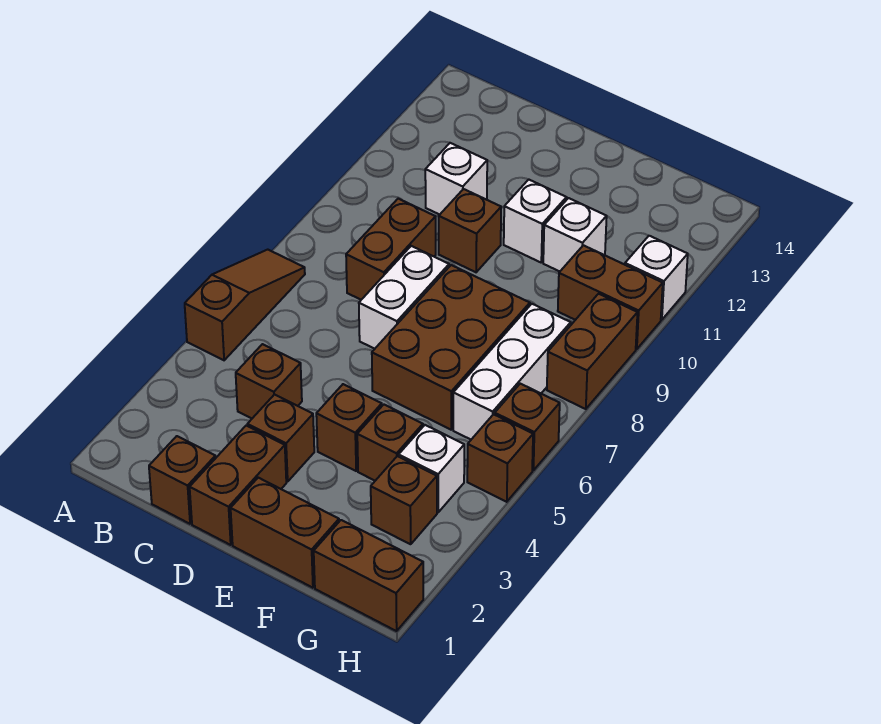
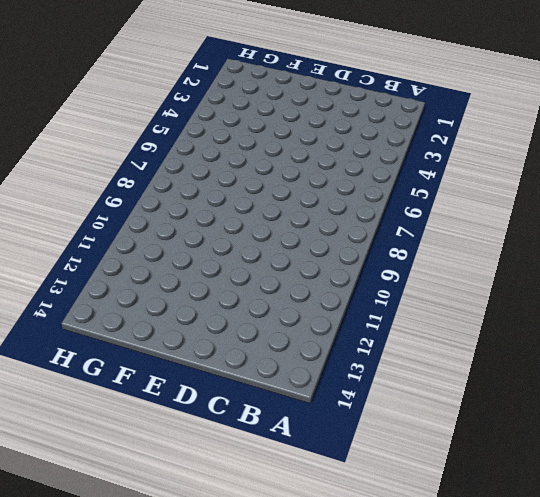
none -> brown slope A5:A7 level 1 top 5
none -> brown brick C1 level 1
none -> brown brick C4 level 1

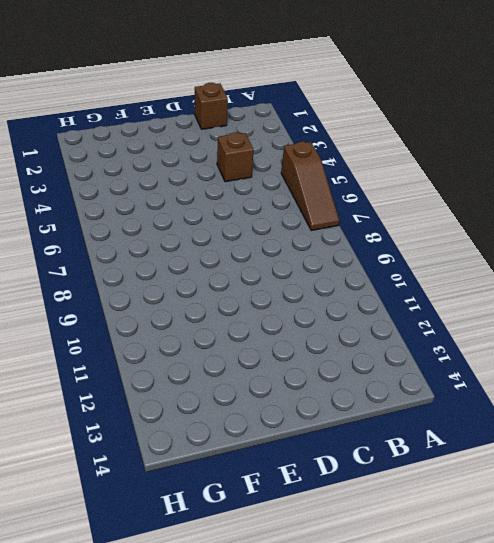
none -> brown brick C8:C9 level 1
none -> white brick C11 level 1
none -> brown brick D1:D2 level 1

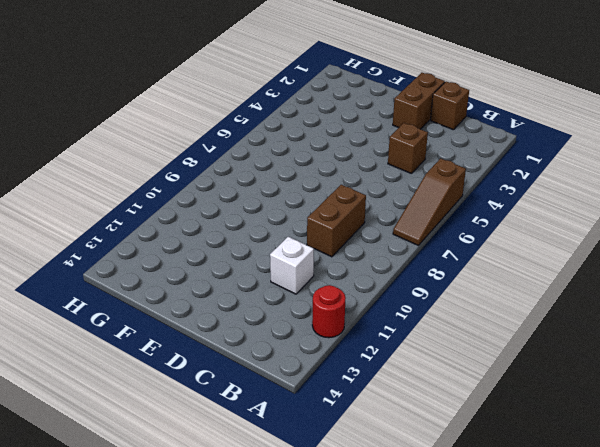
red round brick A12 level 1 -> none
none -> brown brick D3 level 1
none -> white brick D7:D8 level 1
none -> brown brick D10 level 1

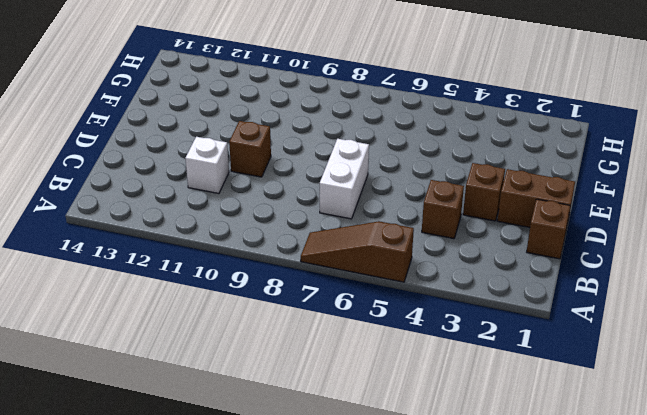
white brick C7:D7 level 1 -> white brick D7:D8 level 1
none -> brown brick C8:C9 level 1
none -> brown brick E1:F1 level 1
none -> brown brick E4 level 1

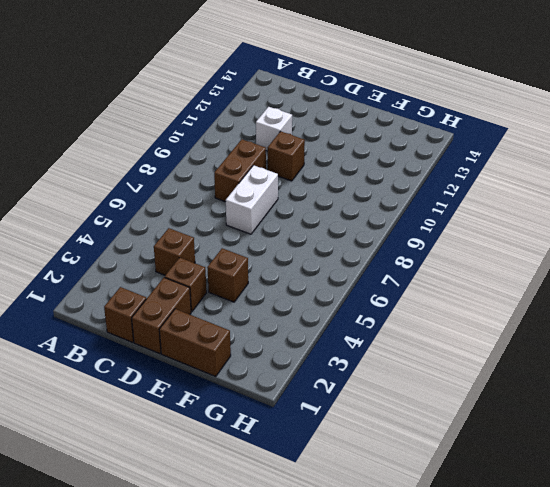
none -> brown slope A5:A7 level 1 top 5
none -> brown brick E6:F8 level 1
none -> white brick E11 level 1

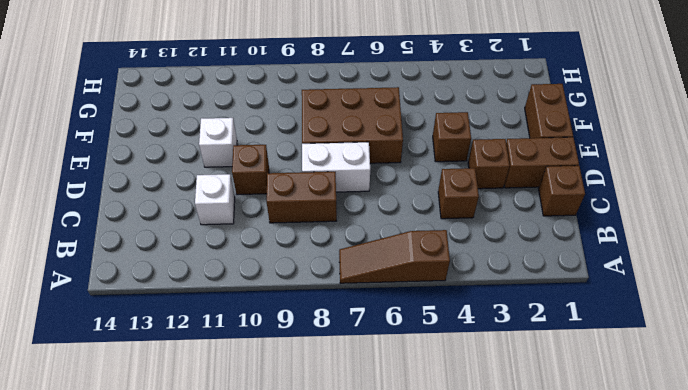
none -> brown brick F4 level 1
none -> white brick F11 level 1
none -> brown brick G1:H1 level 1

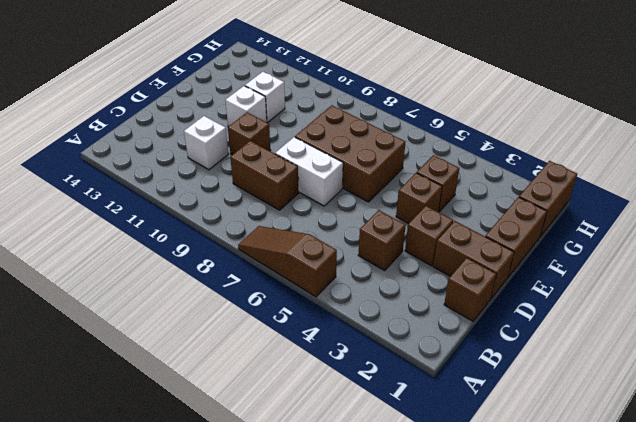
none -> brown brick G3 level 1
none -> white brick G4 level 1
none -> white brick G6:G8 level 1

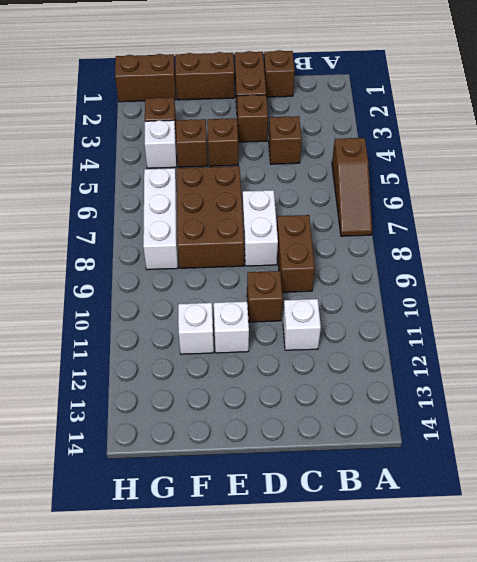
none -> brown brick G10:H10 level 1
none -> brown brick H5 level 1
none -> brown brick H6 level 1

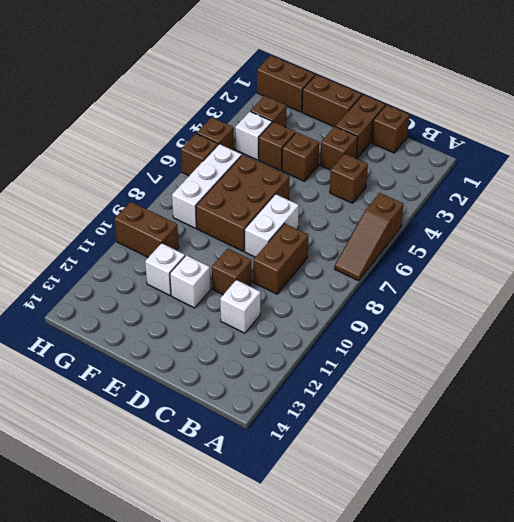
none -> brown brick H8:H9 level 1
none -> white brick H11 level 1

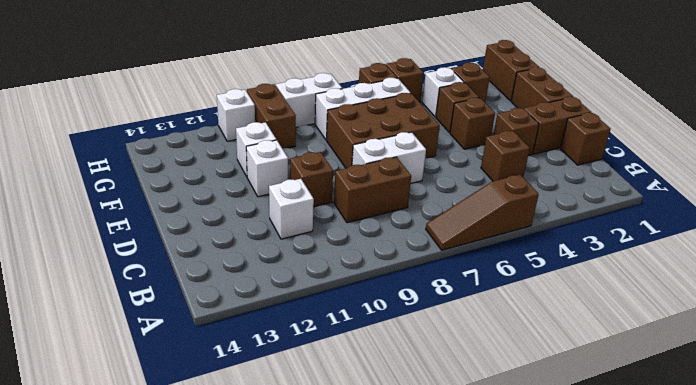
white brick H8:H9 level 1 -> brown brick H8:H9 level 1

